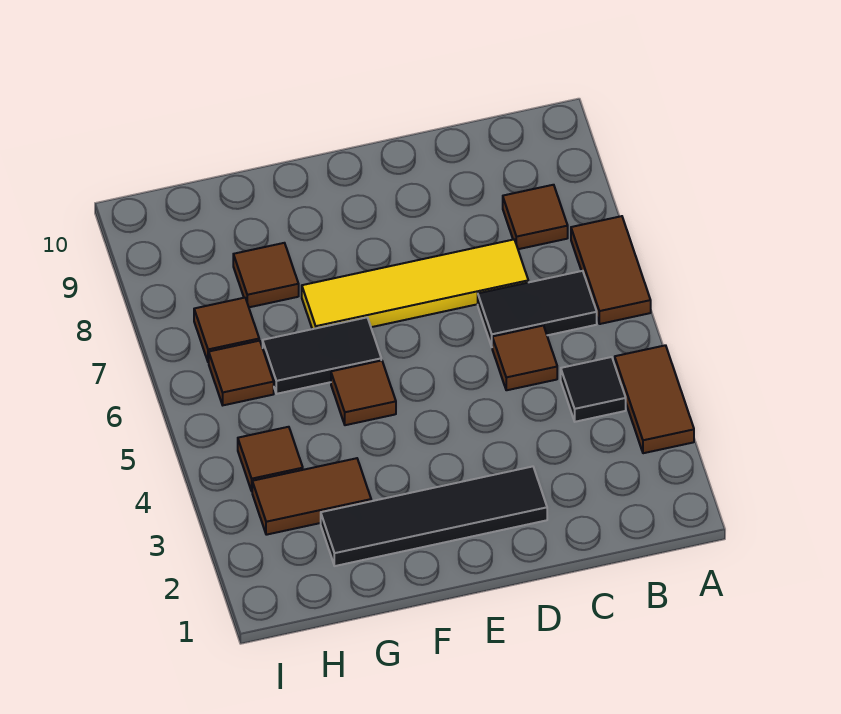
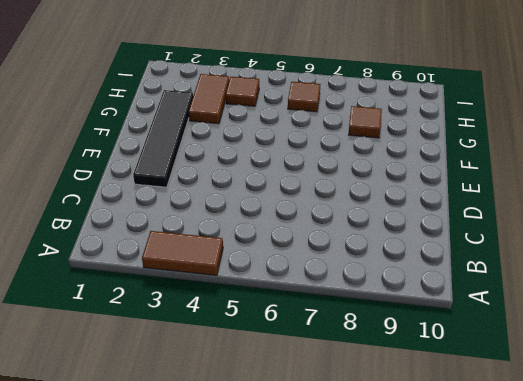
none -> brown tile A6:A7 level 1
none -> black tile B4 level 1
none -> black tile B6:C6 level 1

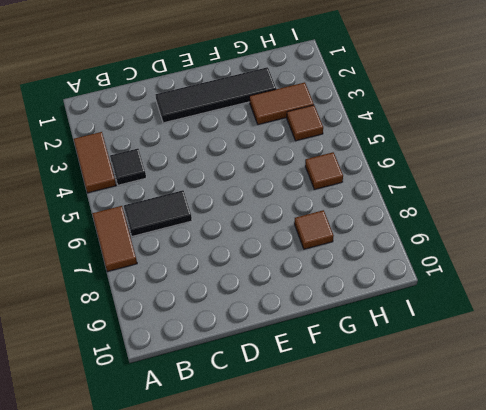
none -> brown tile B8 level 1
none -> brown tile C5 level 1
none -> yellow tile C7:F7 level 1

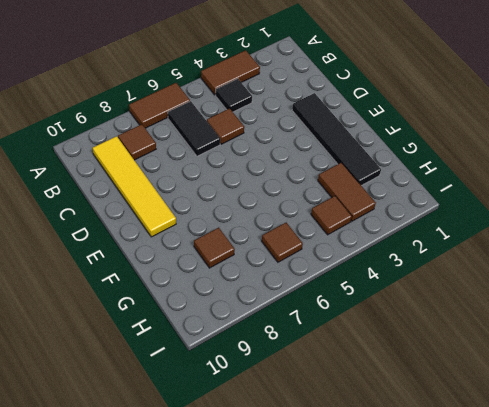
yellow tile B9:E9 level 1 -> yellow tile C7:F7 level 1
none -> brown tile F5 level 1
none -> black tile F6:G6 level 1
none -> brown tile H7 level 1

